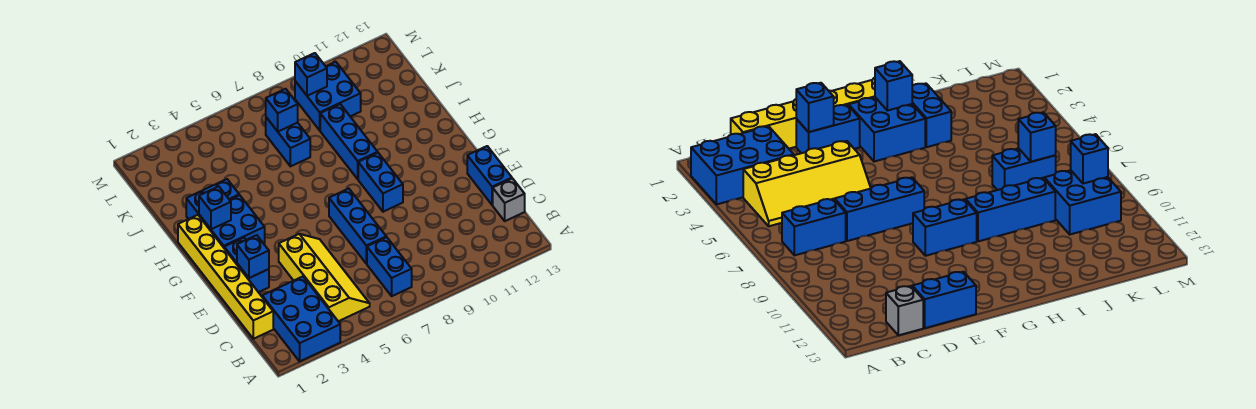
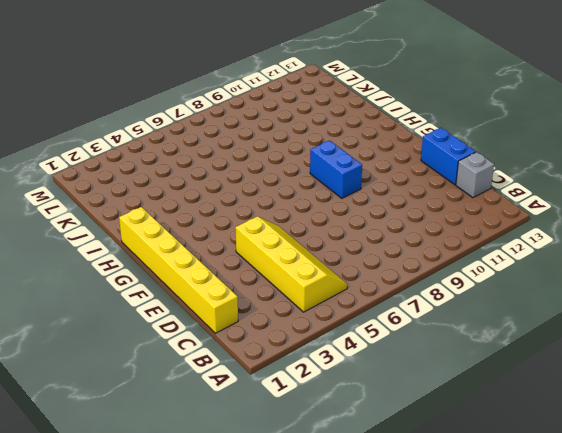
none -> blue brick A2:C3 level 1
none -> blue brick B7:C7 level 1
none -> blue brick D7:F7 level 1

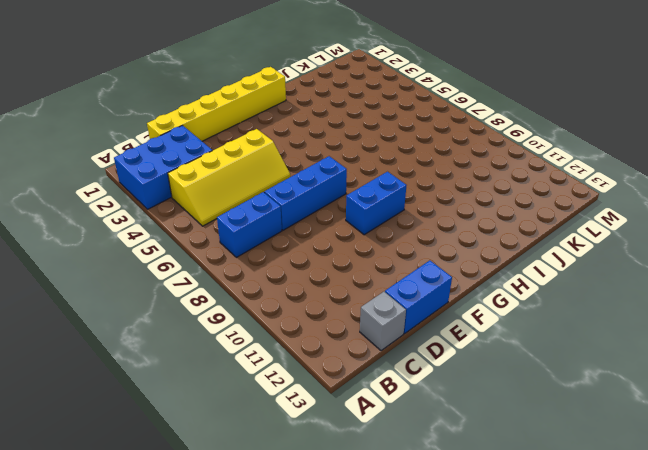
none -> blue brick E2:F2 level 1
none -> blue brick G2:H3 level 1
none -> blue brick H9:J9 level 1

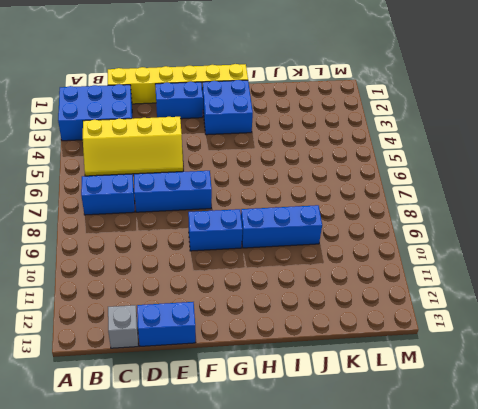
none -> blue brick I2:I3 level 1
none -> blue brick J7:K7 level 1
none -> blue brick K9:L10 level 1

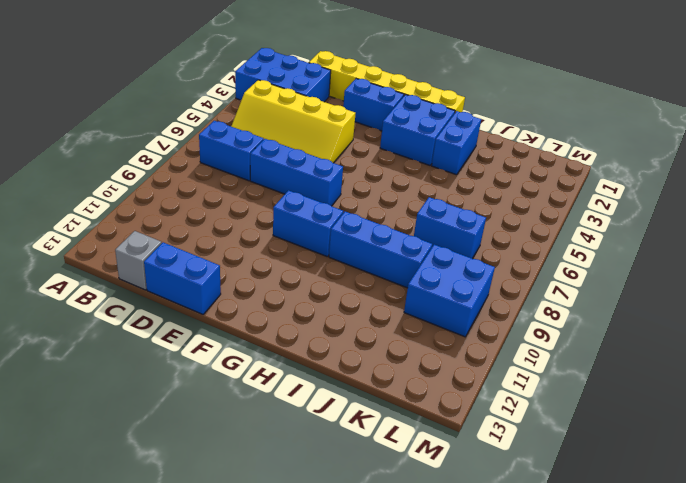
none -> blue brick E2 level 2
none -> blue brick H2 level 2
none -> blue brick K7 level 2

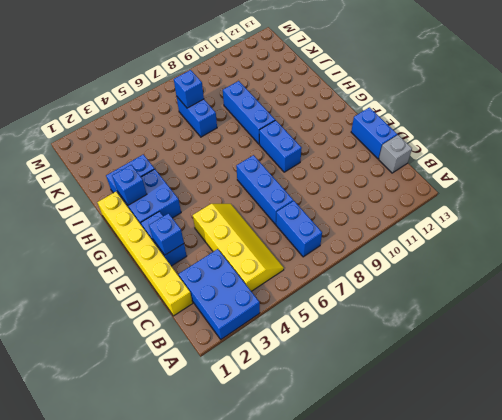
none -> blue brick K9:L10 level 1
none -> blue brick L9 level 2

